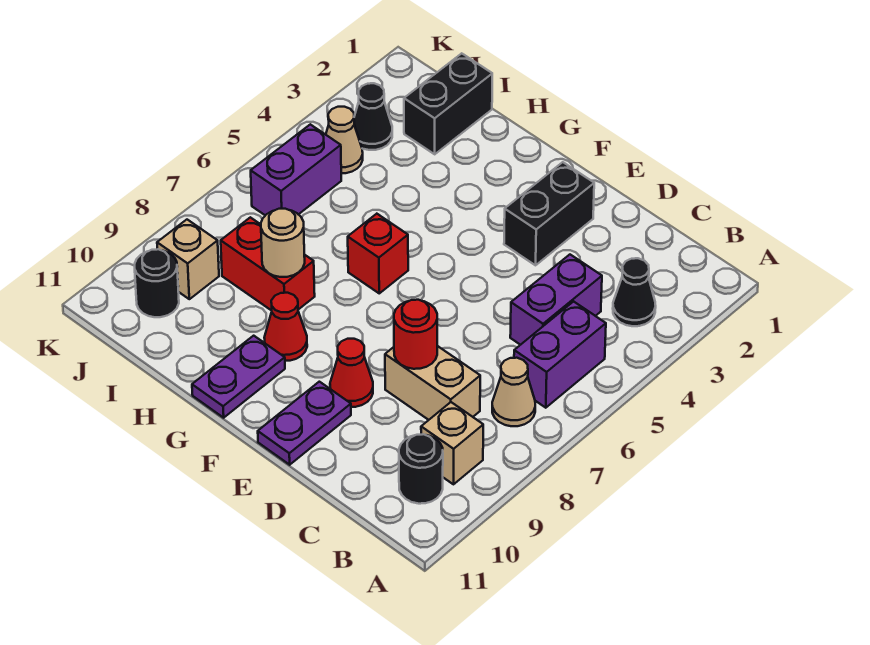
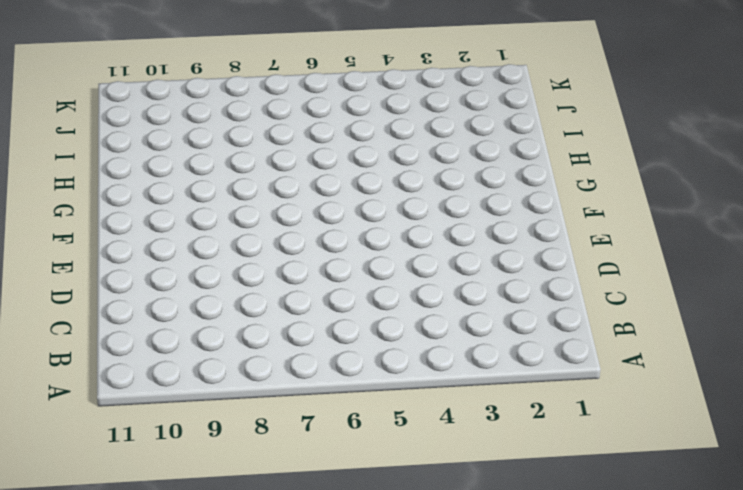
none -> black cone B3 level 1
none -> purple brick B5:B6 level 1
none -> tan cone B7 level 1

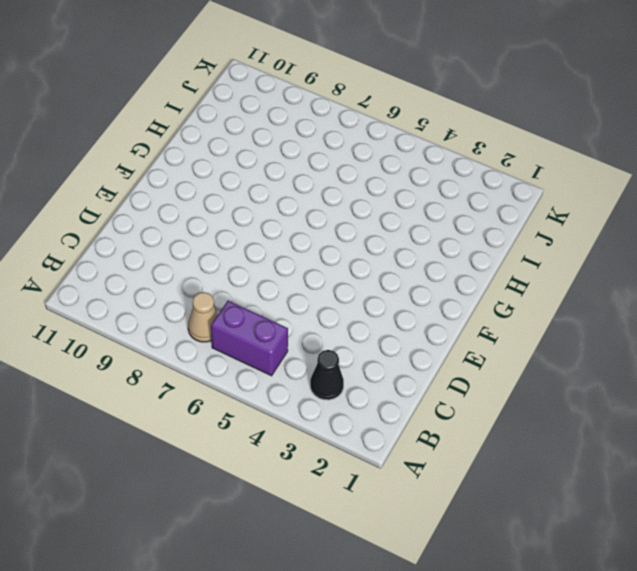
none -> tan brick B9 level 1
none -> black round brick B10 level 1
none -> purple brick C4:C5 level 1

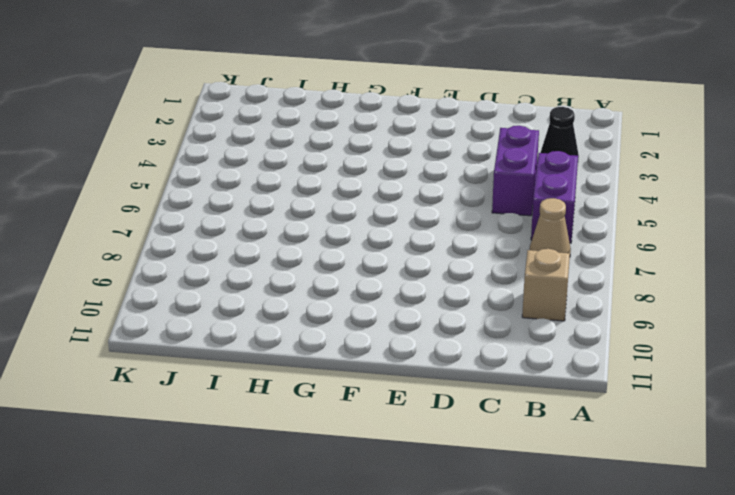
none -> black round brick B10 level 1
none -> tan brick C8:D8 level 1
none -> black brick E2:E3 level 1

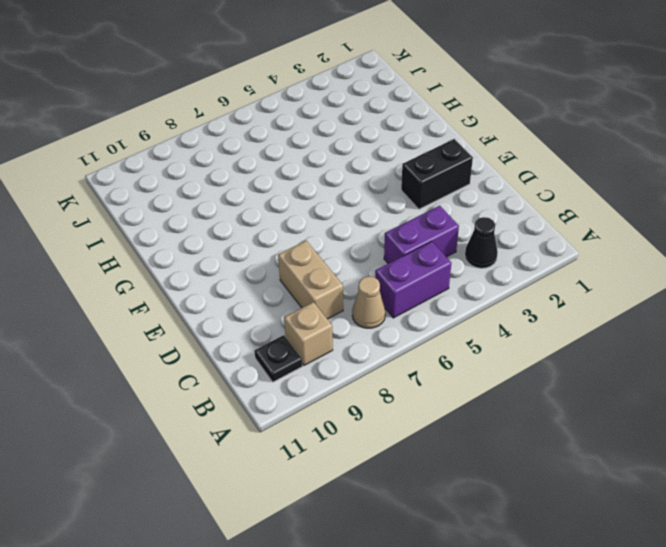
black plate B10 level 1 -> black round brick B10 level 1
none -> red cone E9 level 1
none -> purple plate E10:E11 level 1
none -> red brick G6 level 1

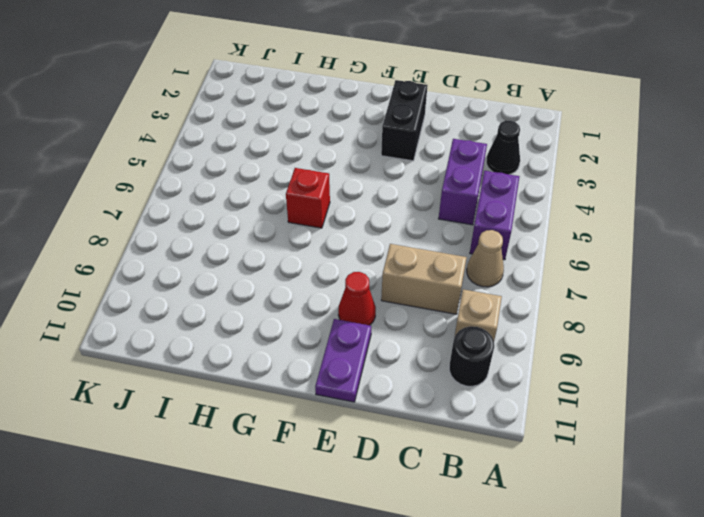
none -> red cone G9 level 1
none -> purple plate G10:G11 level 1
none -> red brick H8:I8 level 1

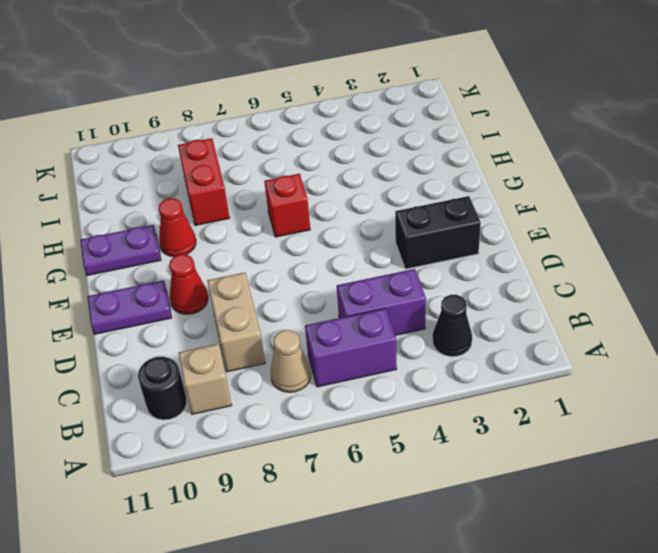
none -> black brick I1:I2 level 1
none -> black cone J3 level 1
none -> tan cone J4 level 1

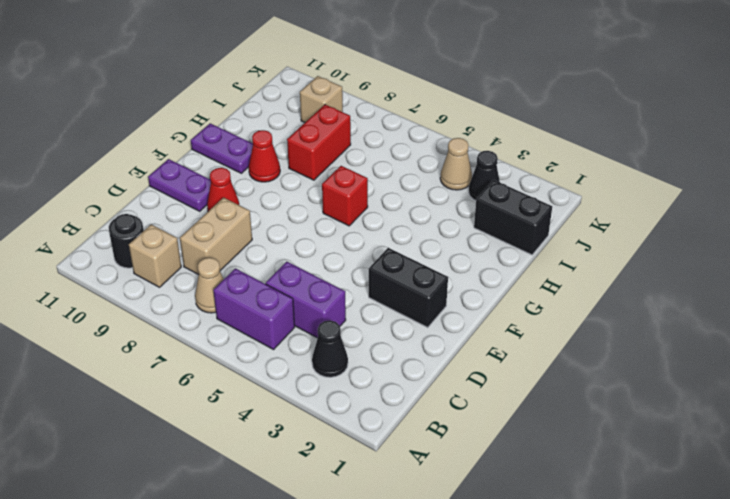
none -> purple brick J5:J6 level 1
none -> black round brick J10 level 1
none -> red round brick D8 level 2

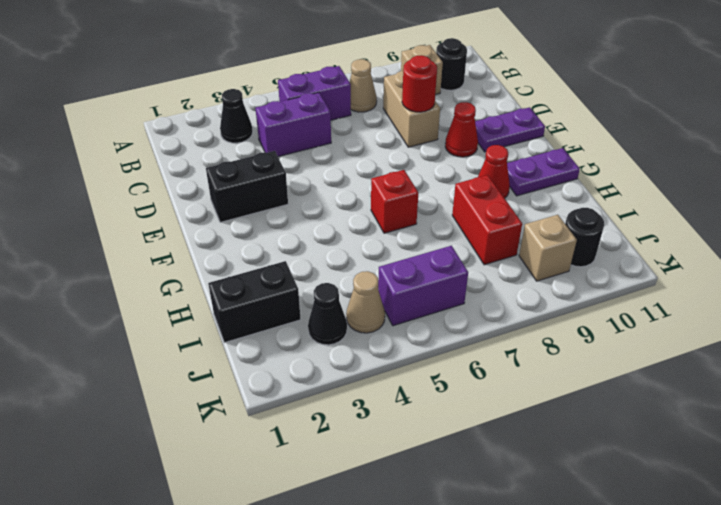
none -> tan round brick H8 level 2

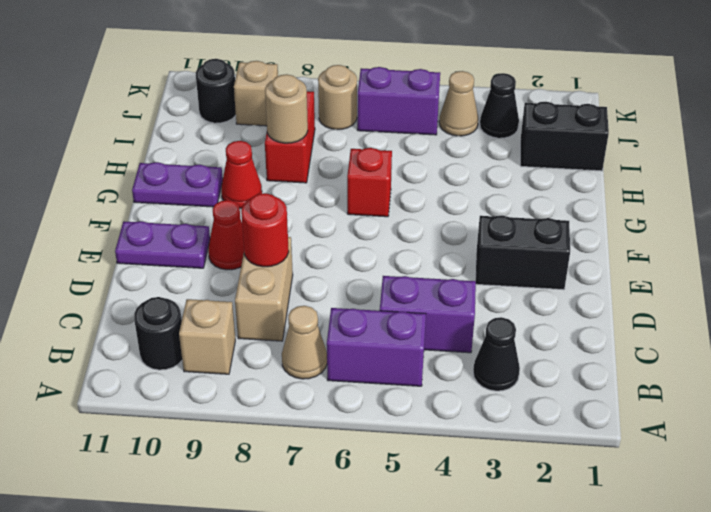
tan round brick J7 level 1 -> none

